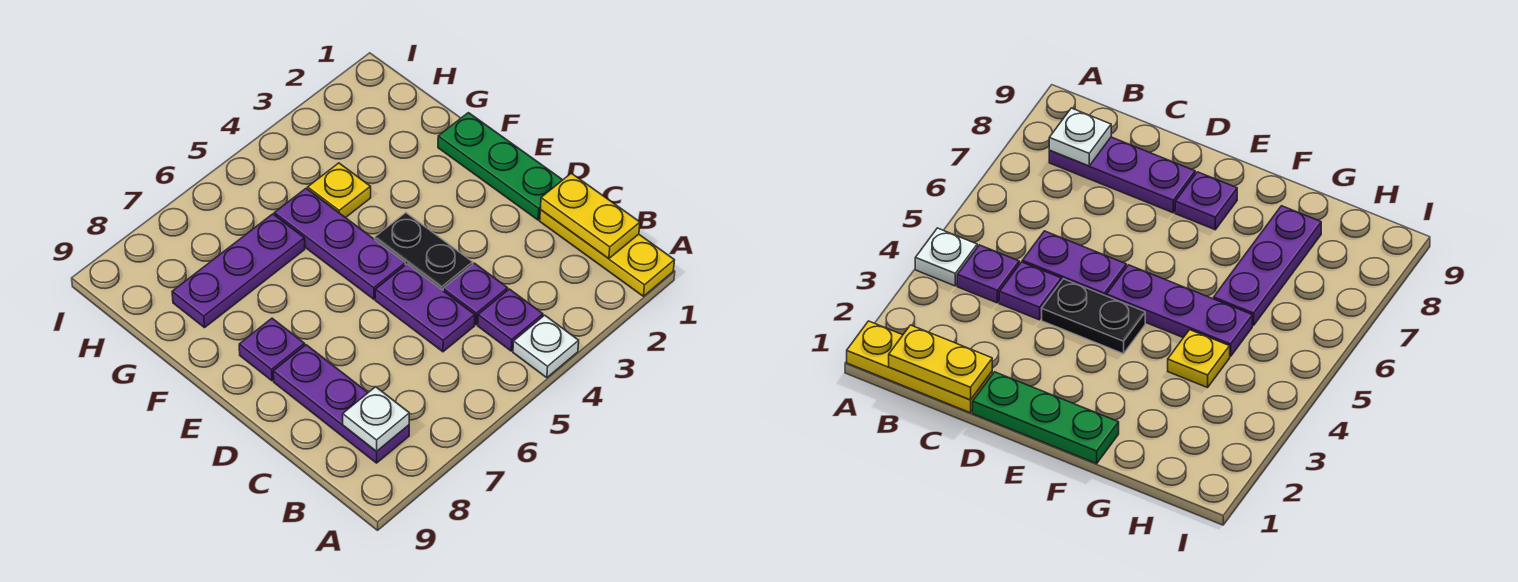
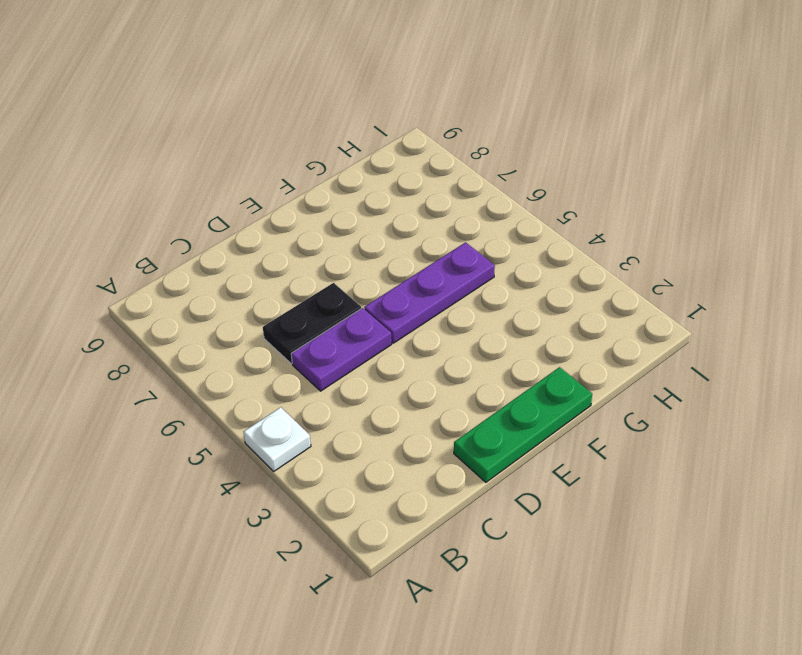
black plate C6:D6 level 1 -> black plate D4:E4 level 1
none -> yellow plate A1:C1 level 1
none -> purple plate B4 level 1
none -> purple plate B8:D8 level 1

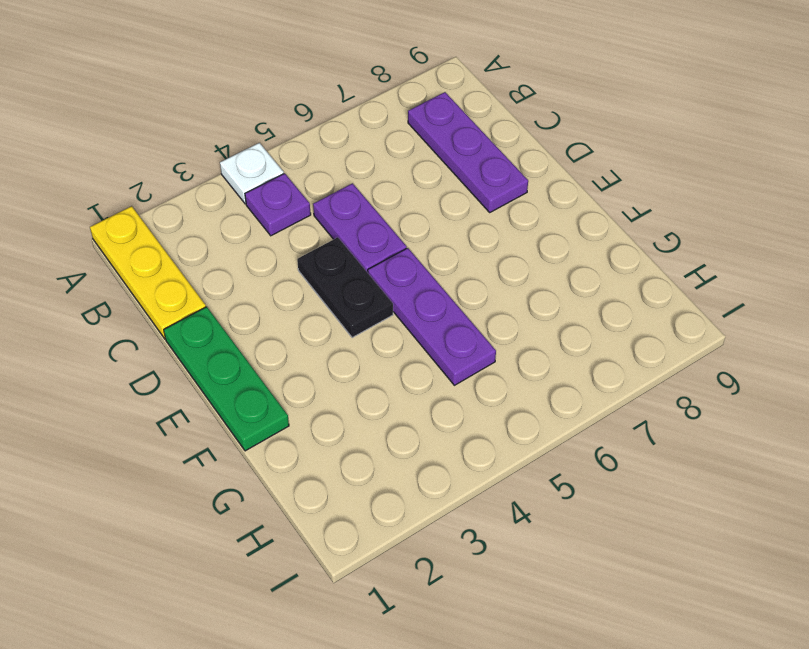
none -> purple plate C4 level 1
none -> purple plate E8 level 1
none -> yellow plate G4 level 1

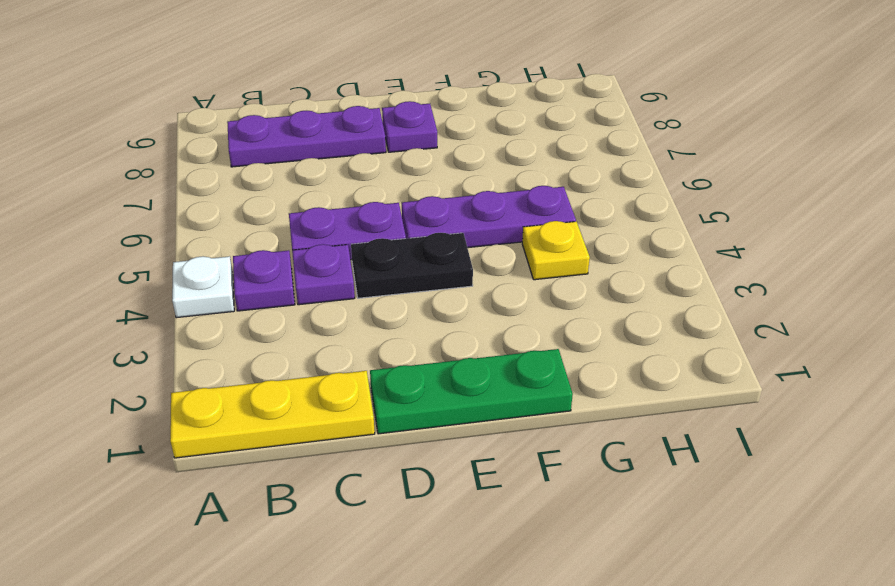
none -> purple plate G6:G8 level 1
none -> yellow plate B1:C1 level 2
none -> white plate B8 level 2

